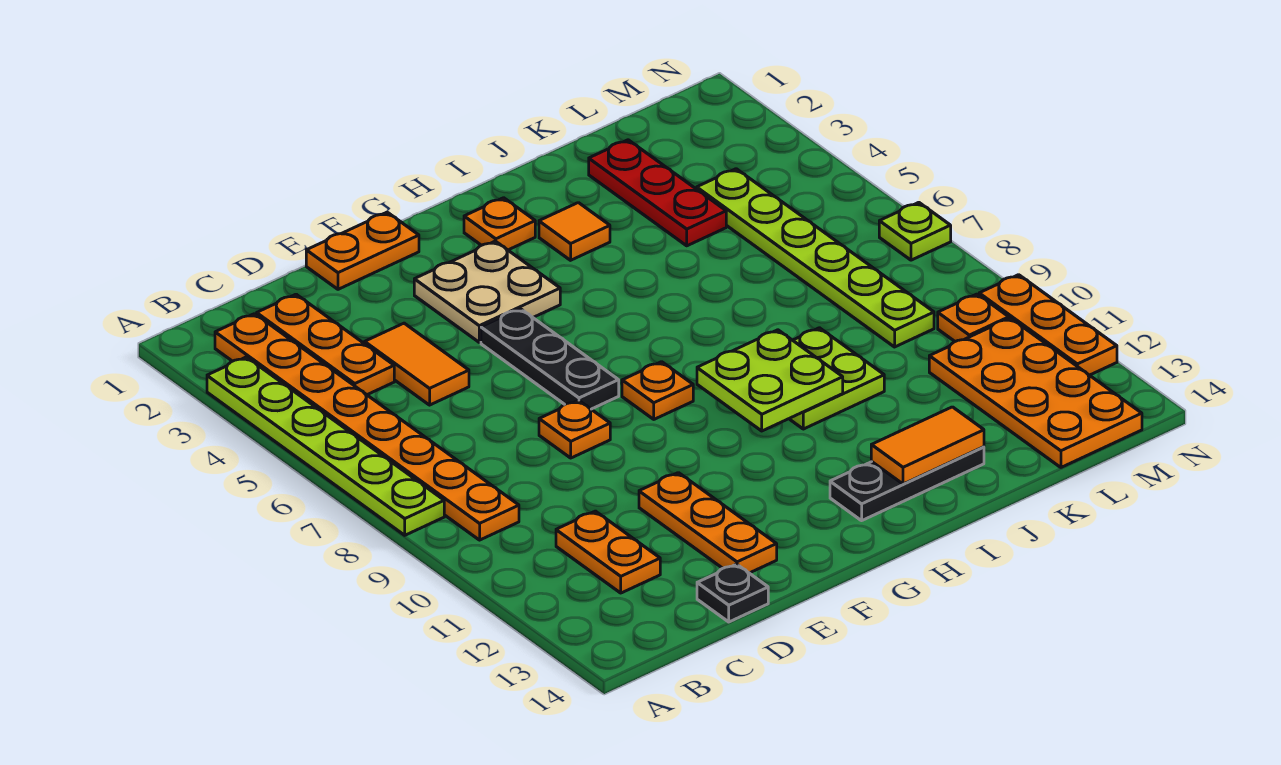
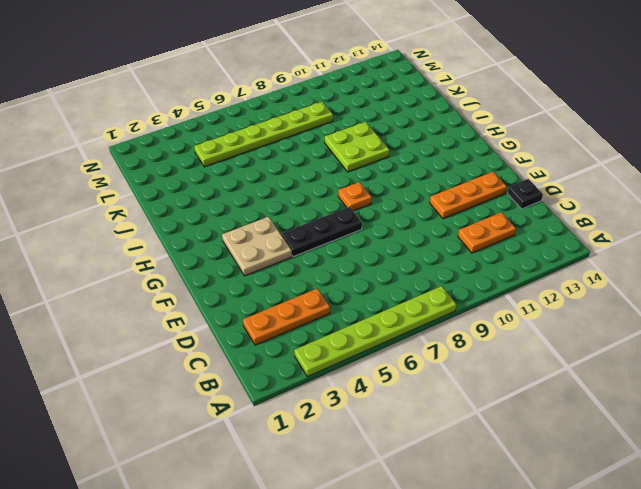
none -> orange plate B2:B9 level 1
none -> orange tile D4:D5 level 1
none -> orange plate E1:F1 level 1

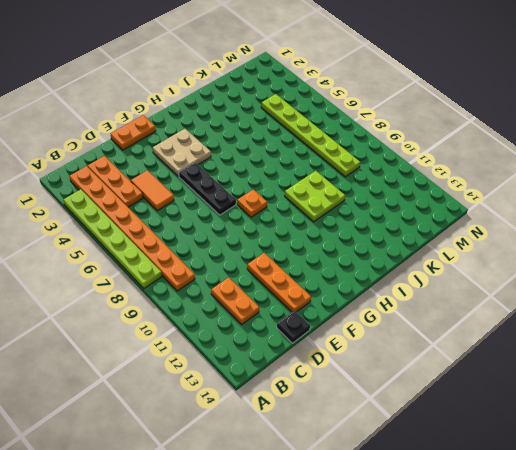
none -> orange plate E8 level 1
none -> orange plate H2 level 1
none -> black plate H13:J13 level 1

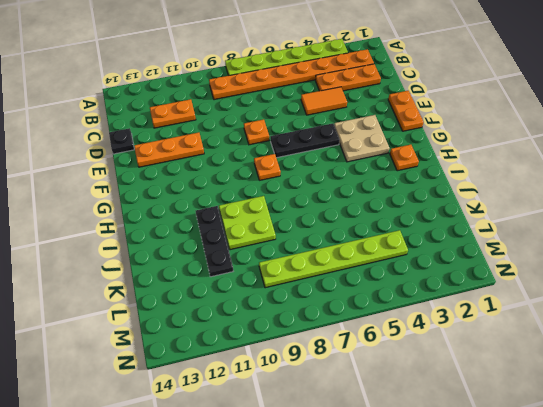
black plate I11:K11 level 1 -> black plate H13:J13 level 1
none -> orange tile I3 level 1
none -> red plate K2:K4 level 1
none -> orange plate L11:M14 level 1

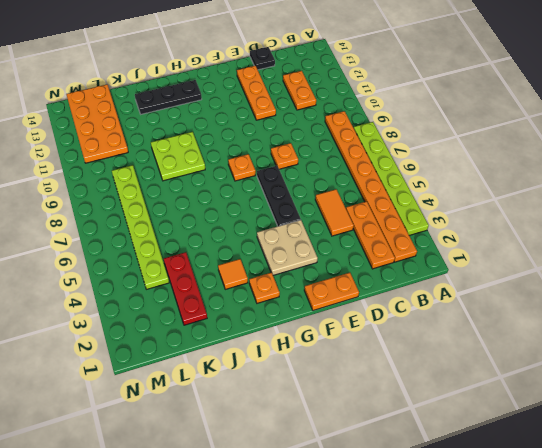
none -> orange plate M10 level 1
none -> lime plate N7 level 1
none -> orange plate N10:N12 level 1

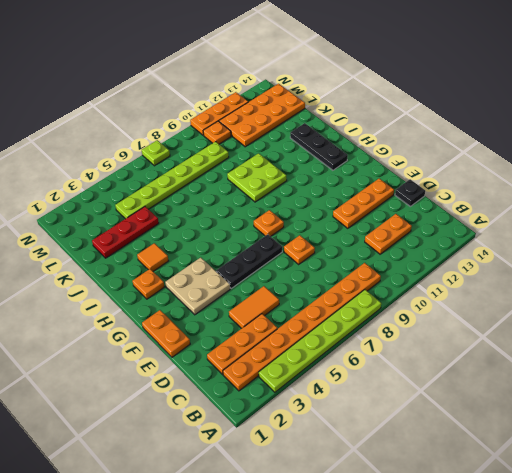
none -> lime plate H9:I10 level 2
none -> orange tile I13:J13 level 2

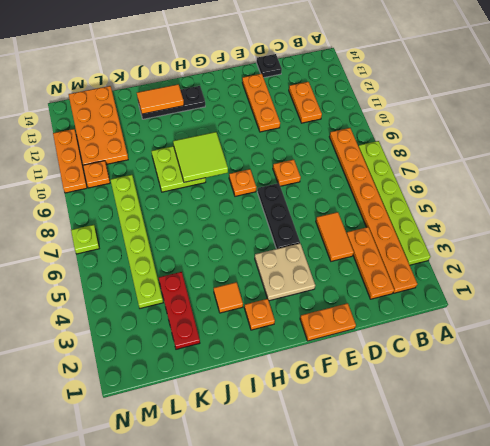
lime tile H9:I10 level 2 -> lime plate H9:I10 level 2

